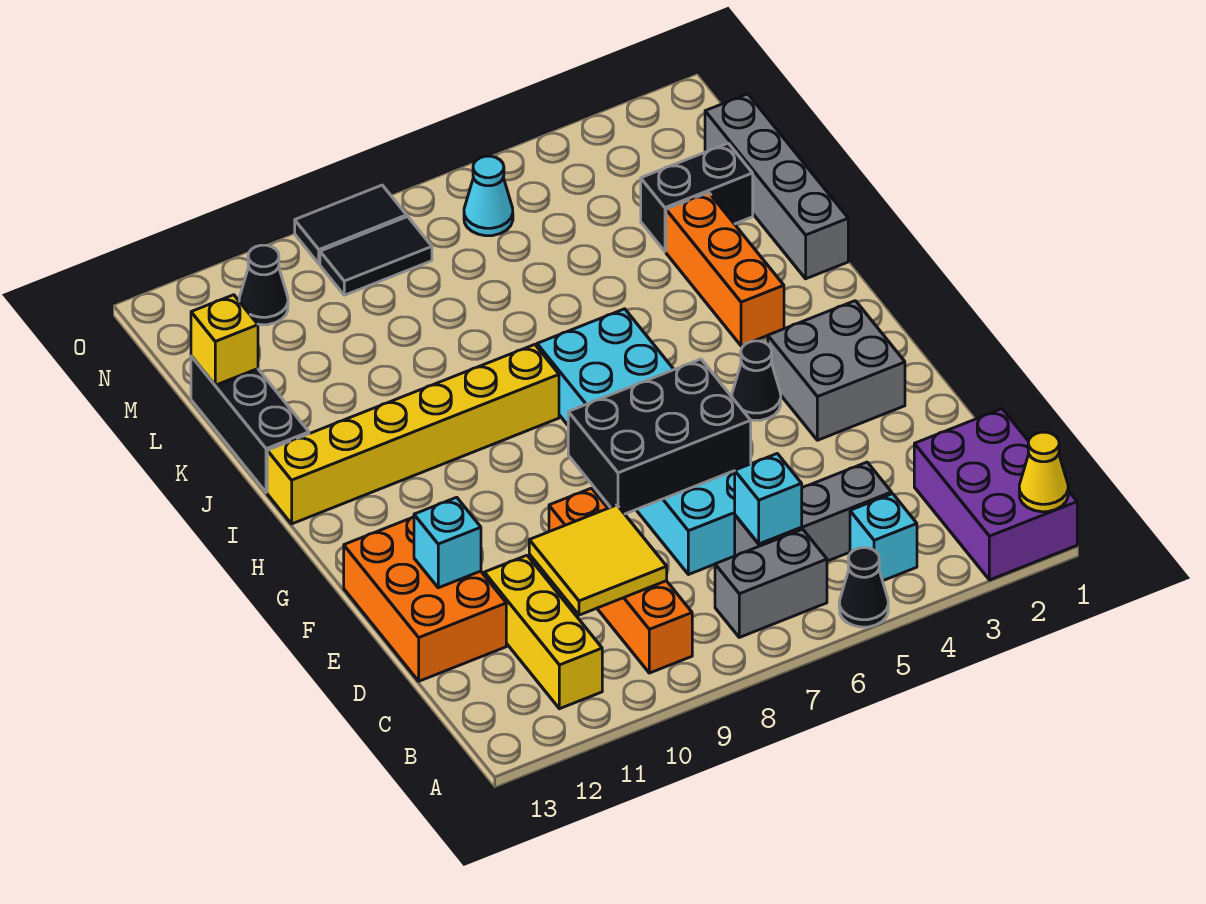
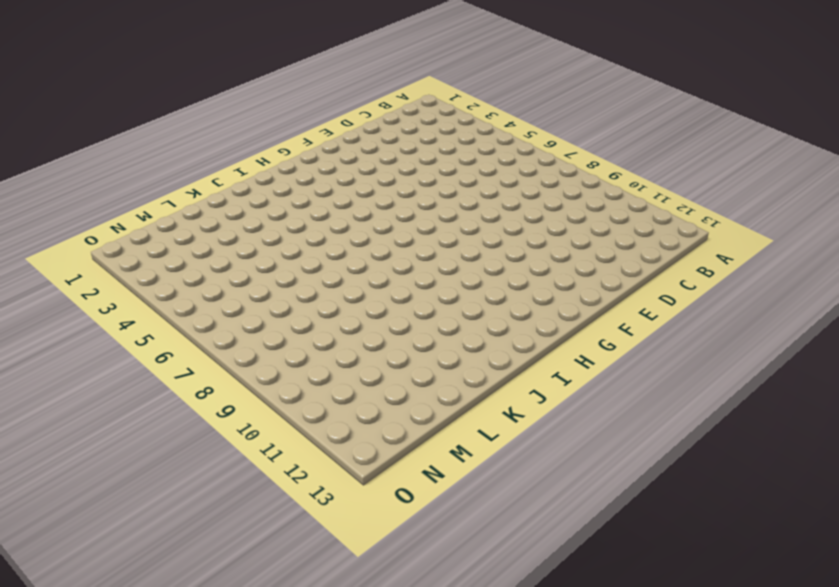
none -> purple brick A1:C2 level 1
none -> black cone A5 level 1
none -> cyan brick B4 level 1

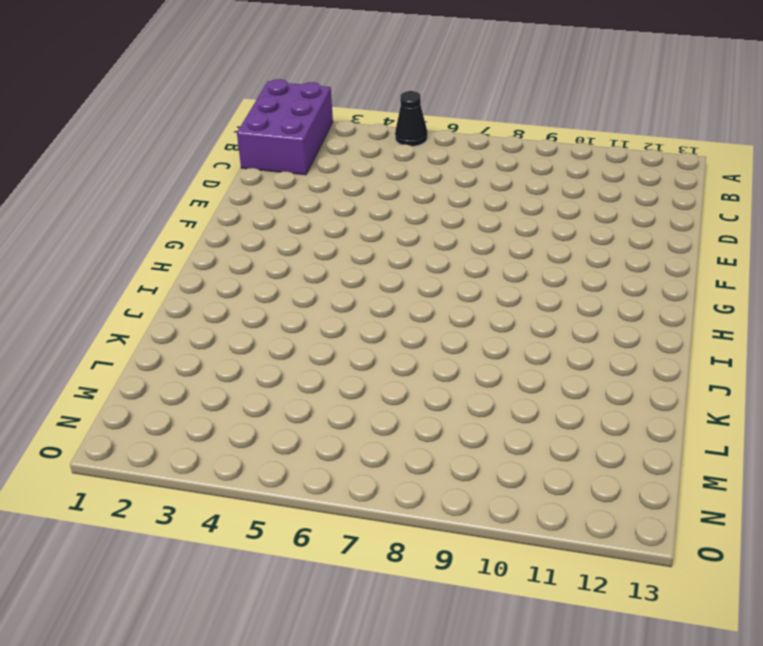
none -> cyan brick B4 level 1
none -> grey brick B6:B7 level 1
none -> orange brick B9:E9 level 1

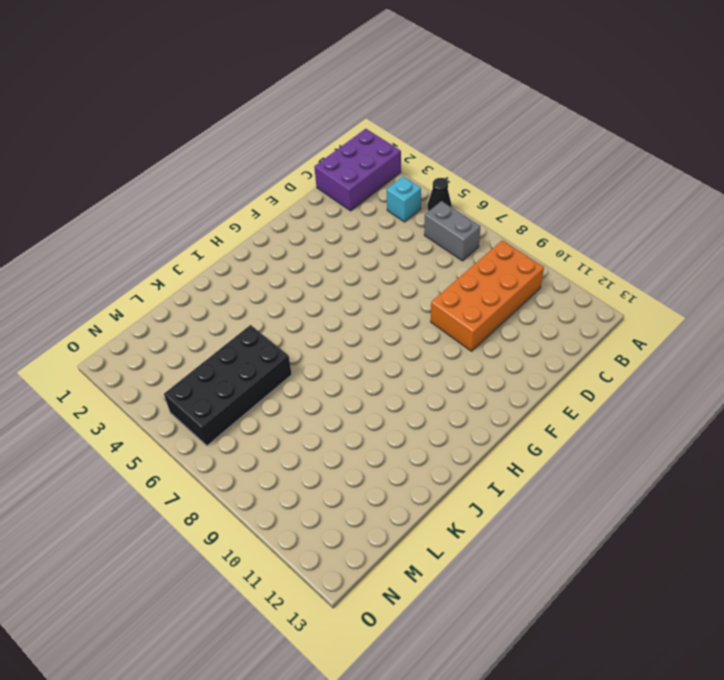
orange brick B9:E10 level 1 -> orange brick B9:E9 level 1
black brick K5:N6 level 1 -> cyan cone N6 level 1
none -> yellow brick B11:D11 level 1
none -> grey brick C4:C6 level 1
none -> cyan brick D6:I7 level 1

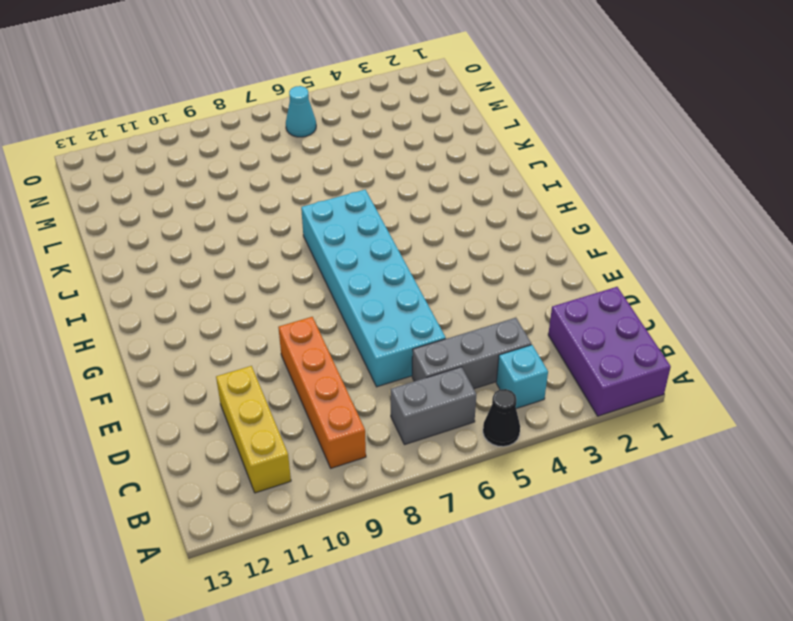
none -> orange brick D12:F13 level 1
none -> grey brick F2:G3 level 1
none -> black cone G4 level 1

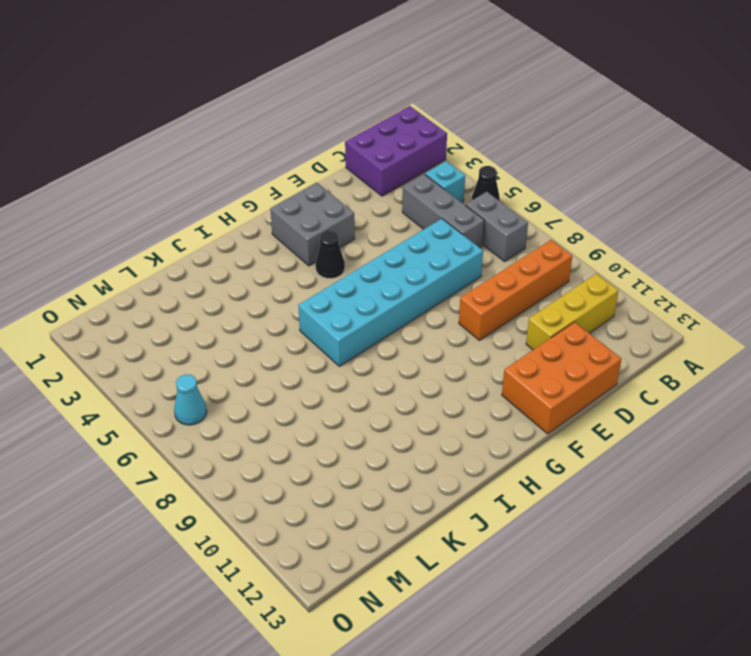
none -> orange brick I3:K3 level 1
none -> yellow brick I8:I13 level 1
none -> grey brick J1:M1 level 1

